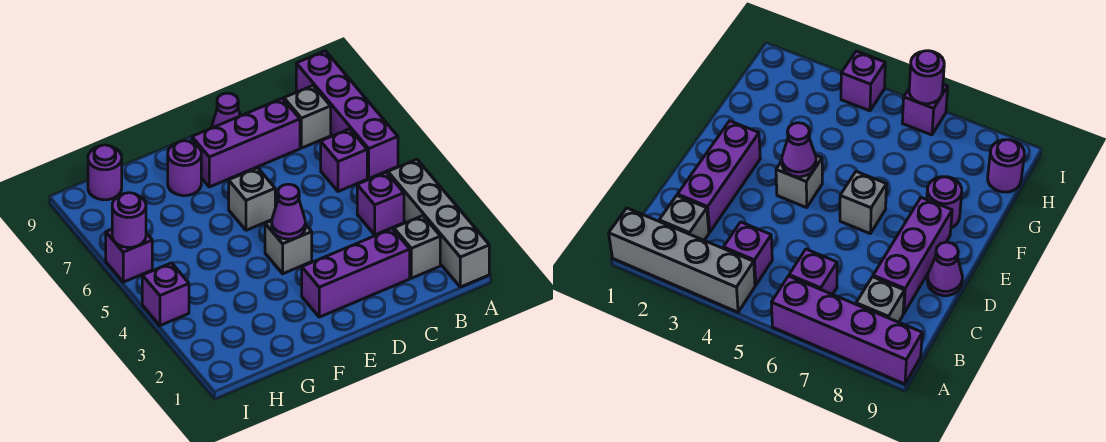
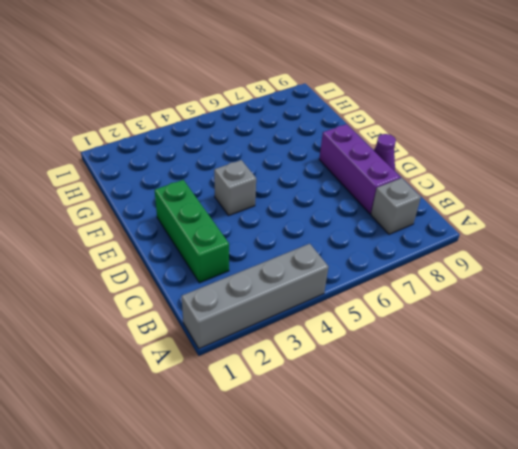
green brick C2:E2 level 1 -> purple brick C2:E2 level 1
none -> purple brick A6:A9 level 1
none -> grey brick B2 level 1
none -> purple brick B4 level 1

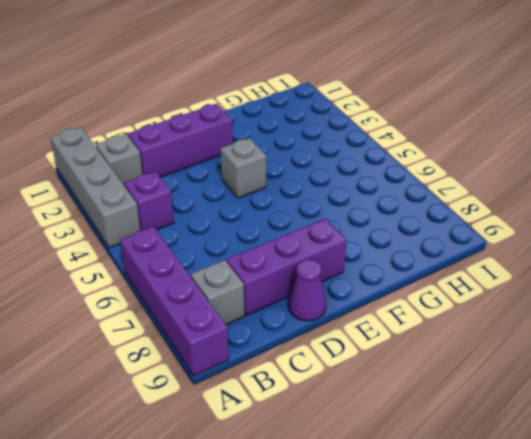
none -> purple brick B6 level 1
none -> grey brick E6 level 1
none -> purple round brick F8 level 1

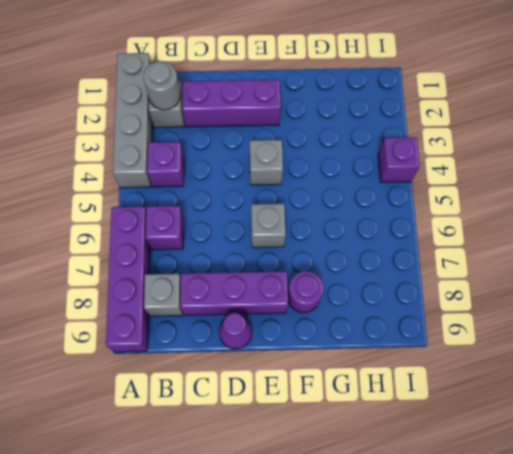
grey round brick B2 level 2 -> none
none -> purple round brick H9 level 1
none -> purple brick I6 level 1
none -> purple cone E4 level 2

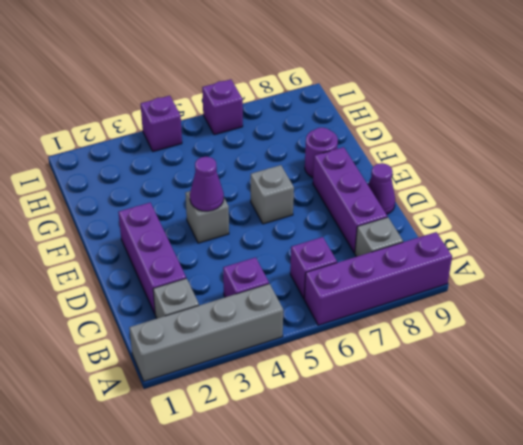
none -> purple round brick H9 level 1
none -> purple round brick I6 level 2

